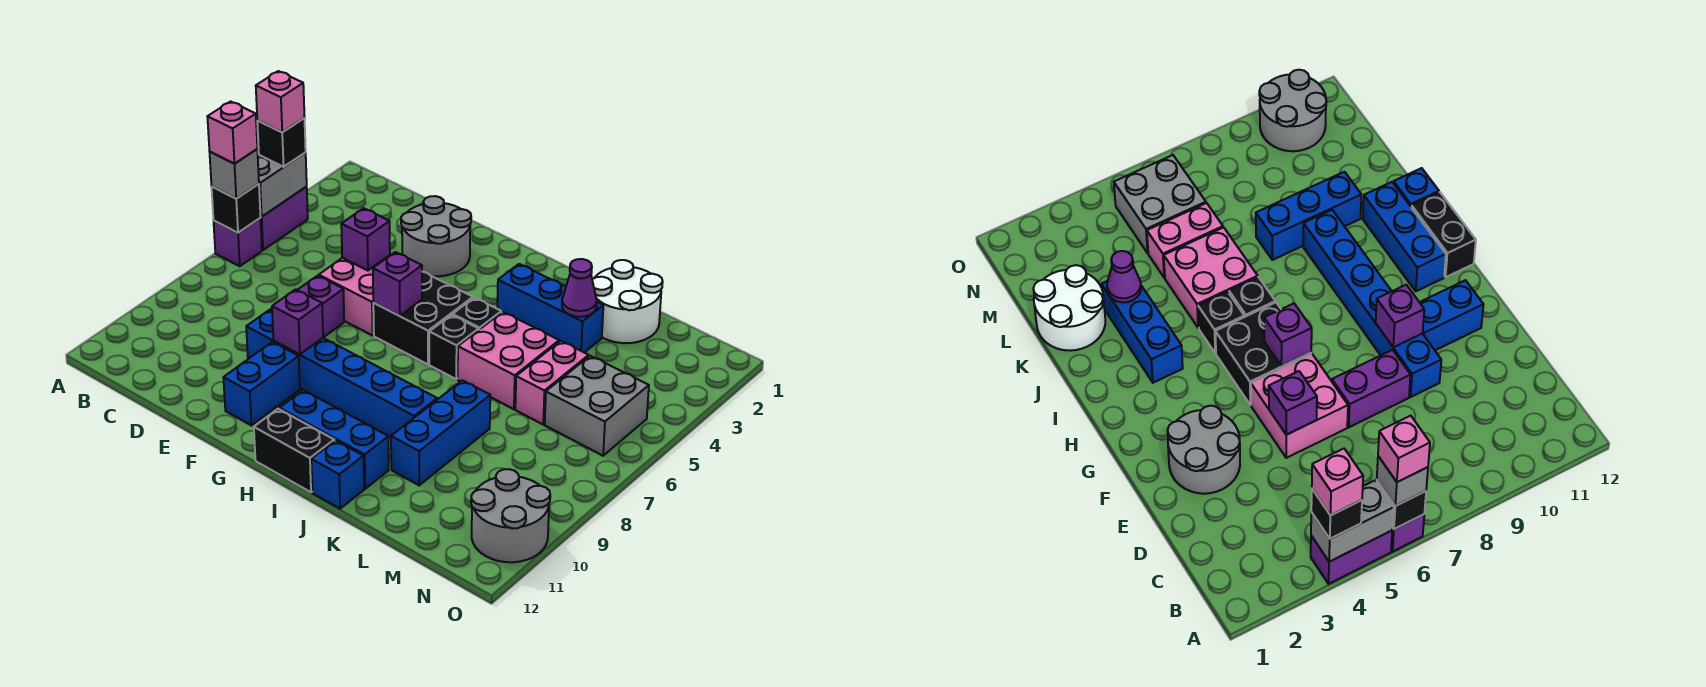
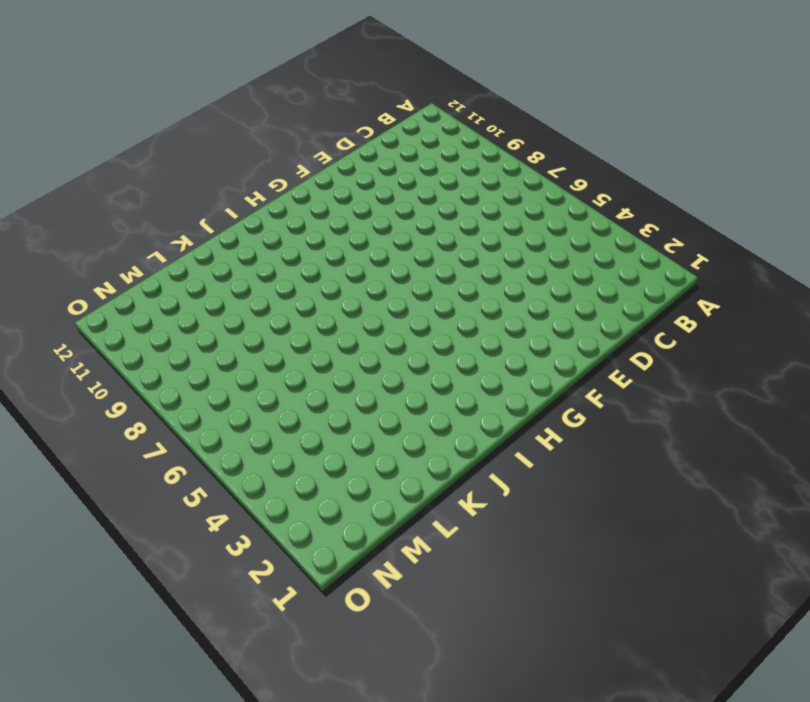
none -> purple brick A4:A5 level 1
none -> purple brick A6 level 1
none -> grey round brick E2:F3 level 1
none -> pink brick E5:F6 level 1

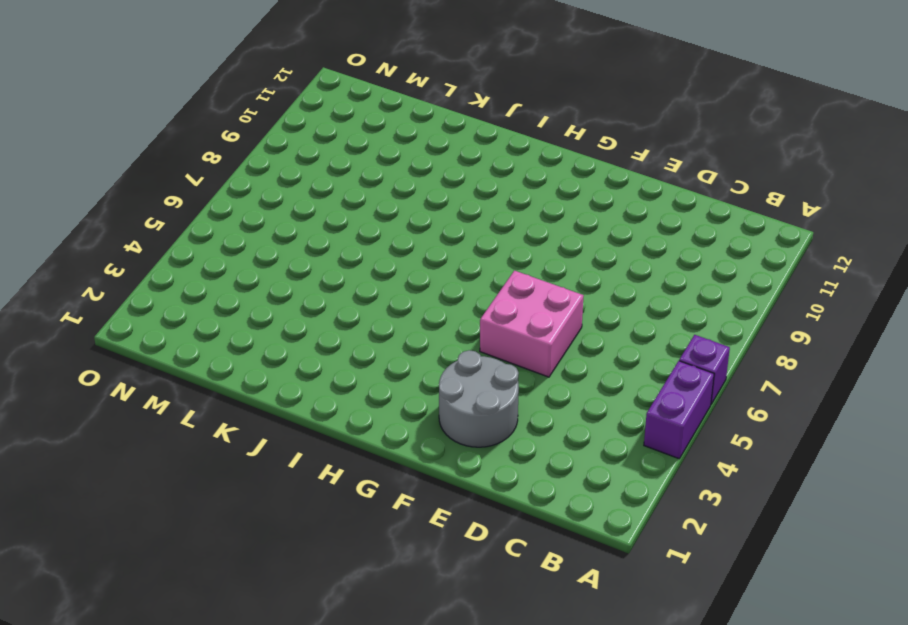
none -> purple brick E7:E8 level 1
none -> blue brick E9:J9 level 1
none -> blue brick F10:F11 level 1
none -> black brick G5:H6 level 1

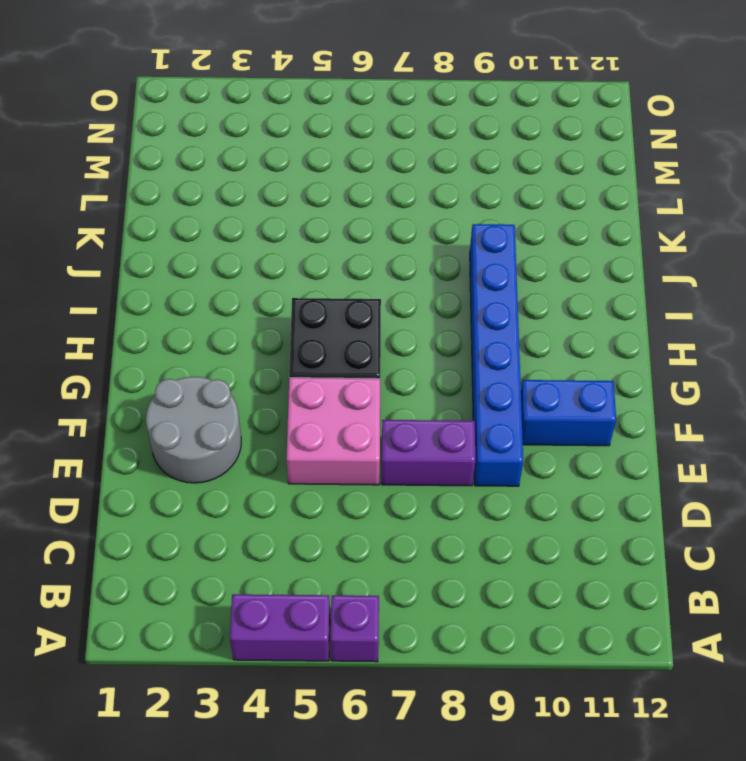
none -> blue brick H11:J11 level 1
none -> black brick H12:I12 level 1
none -> blue brick I3:K3 level 1
none -> black brick I5 level 1

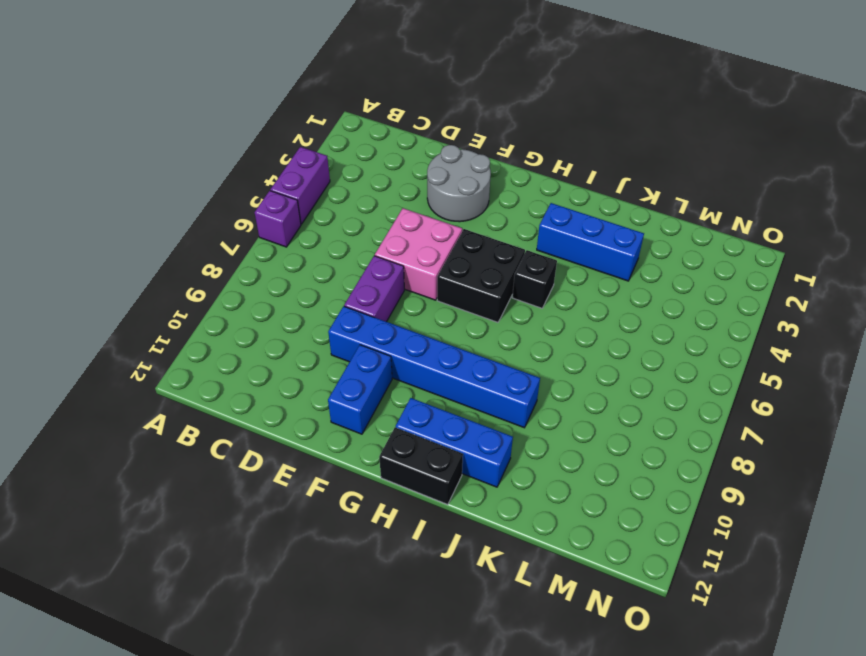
none -> black brick I6 level 1
none -> pink brick J5:K6 level 1
none -> blue brick J12 level 1
none -> white round brick K1:L2 level 1

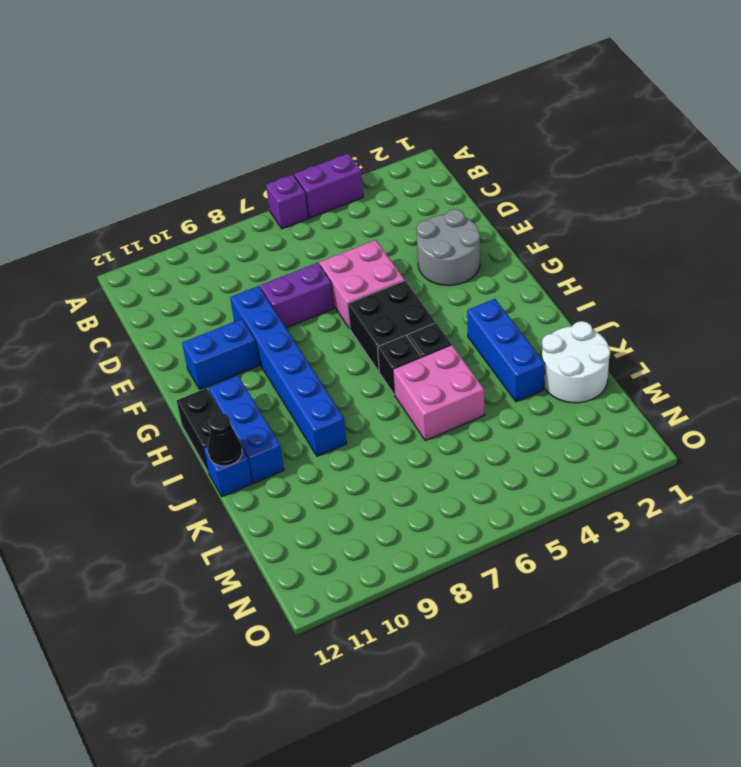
black cone J12 level 2 -> none
none -> blue brick K8:K10 level 1
none -> pink brick L5:L6 level 1
none -> grey brick M5:N6 level 1
none -> grey round brick N10:O11 level 1

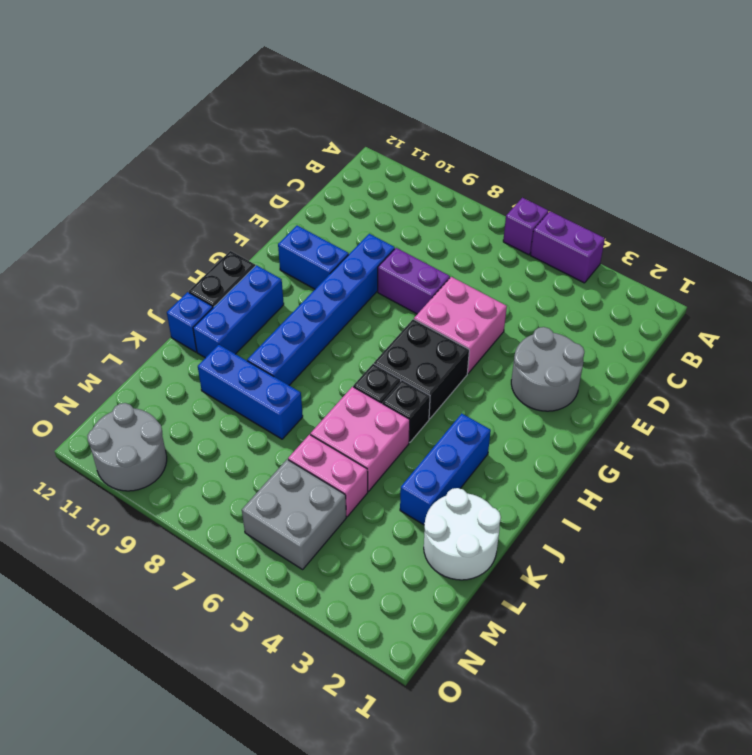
none -> grey brick A4:A5 level 2
none -> black brick A6 level 2
none -> purple brick E5 level 2
none -> purple brick F9 level 2

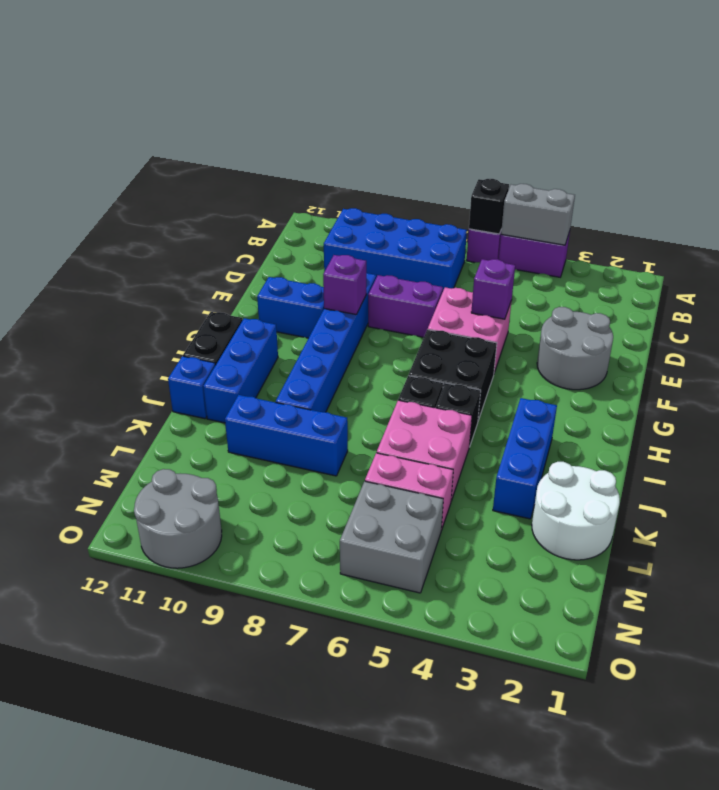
blue brick B7:C10 level 1 -> none
none -> purple brick G6 level 2
none -> purple cone K3 level 2
none -> black brick A4 level 3
none -> grey brick A6 level 3

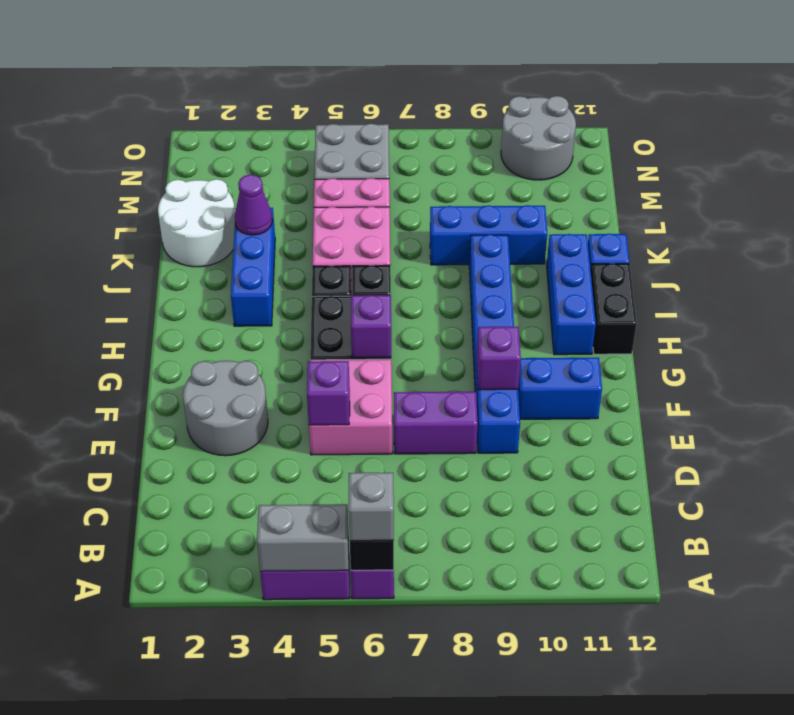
none -> black brick A4 level 3
none -> pink brick A4 level 4
none -> pink brick A6 level 4

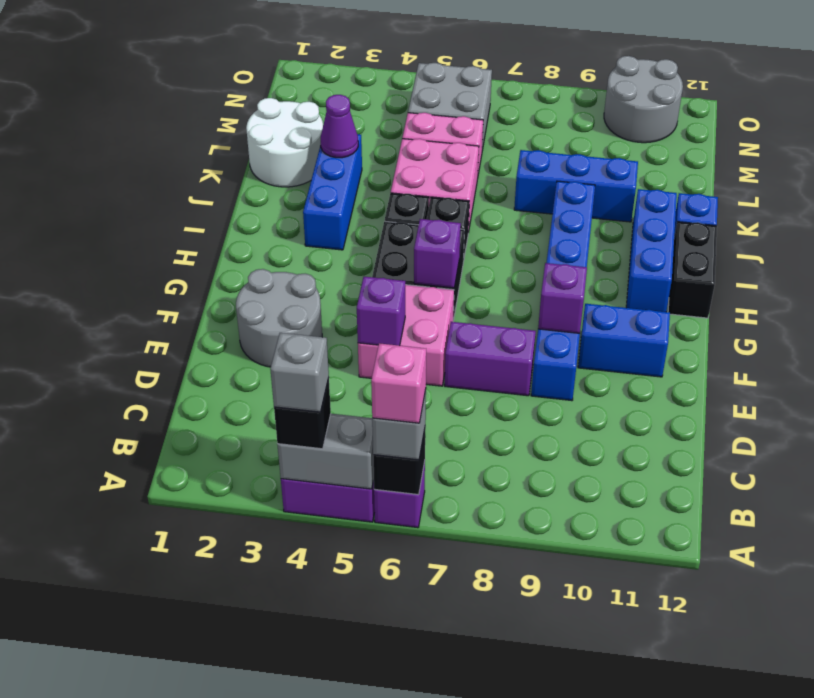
grey brick A4 level 4 -> pink brick A4 level 4

